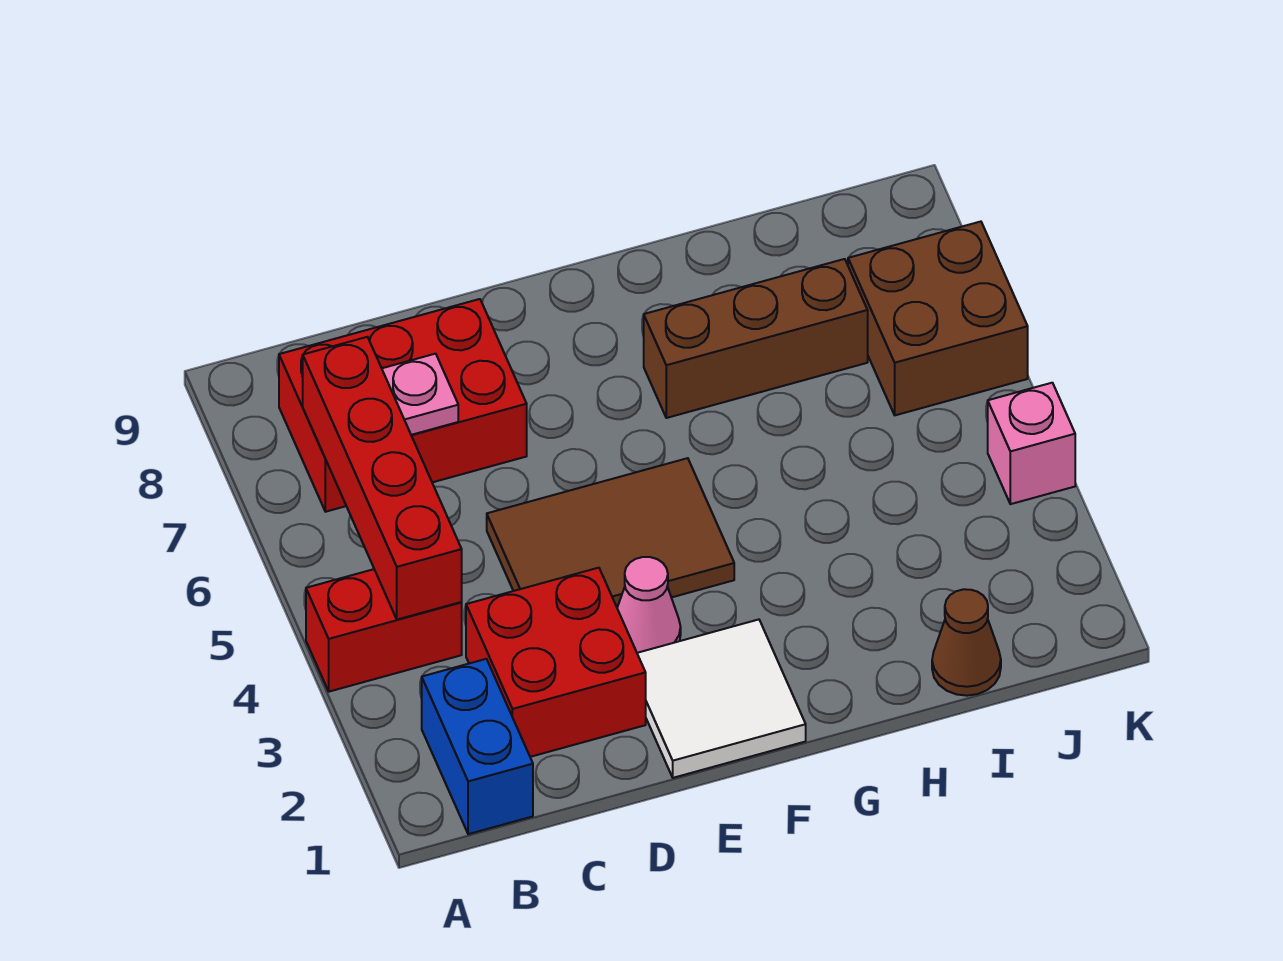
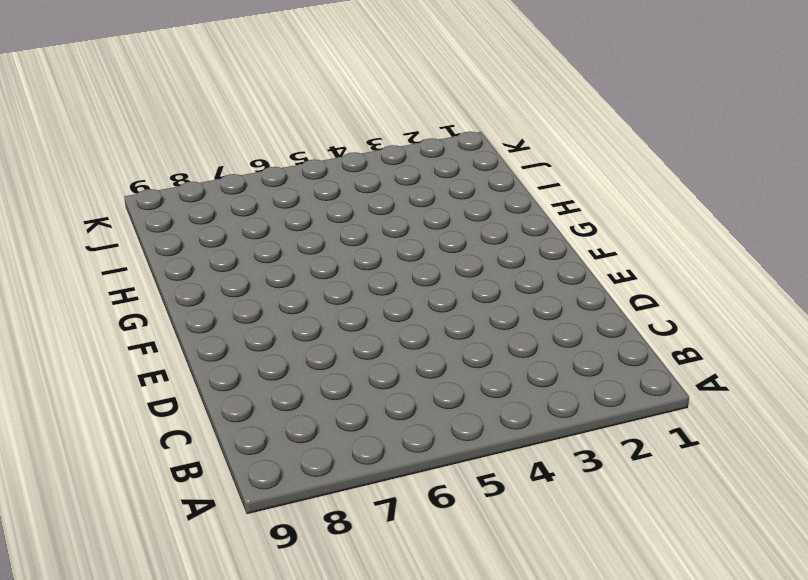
none -> red brick A4:B4 level 1
none -> blue brick B1:B2 level 1
none -> red brick B7:D8 level 1

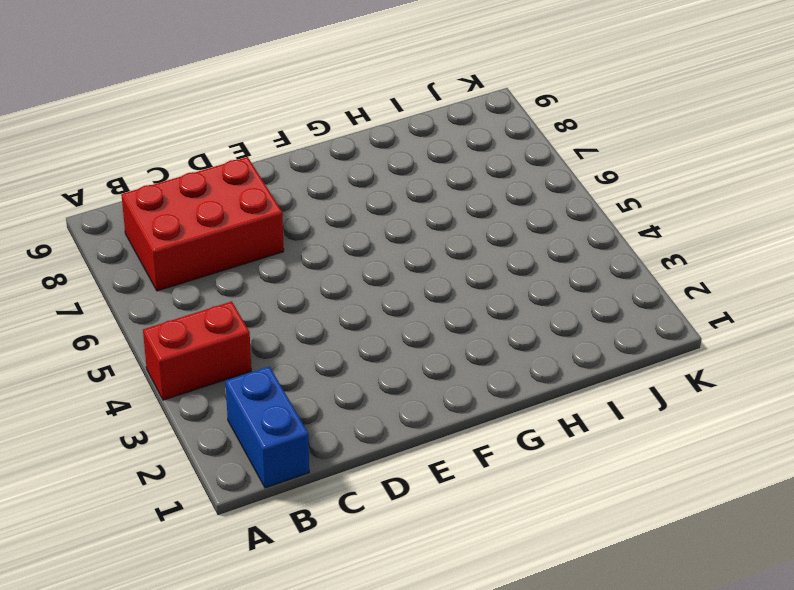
none -> red brick C2:D3 level 1
none -> brown tile D4:F5 level 1
none -> white tile E1:F2 level 1

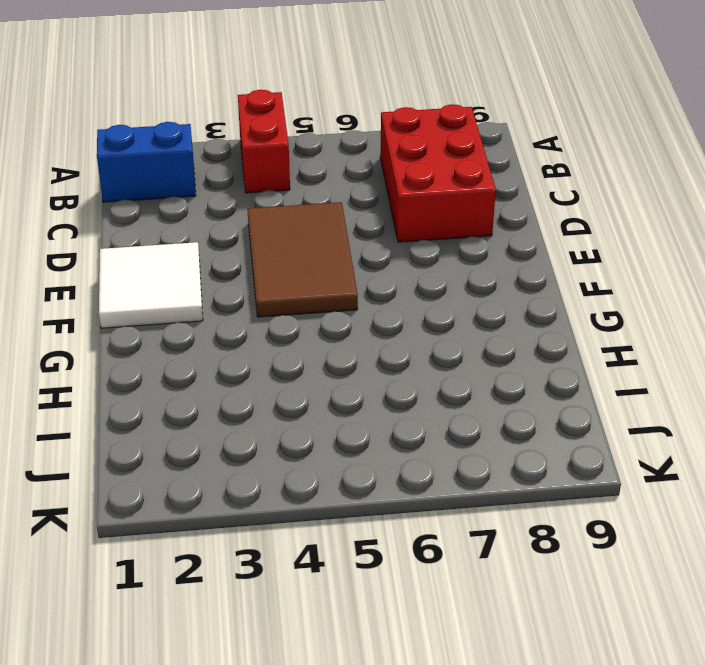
none -> red brick C2:D3 level 1
none -> pink cone E3 level 1
none -> brown brick G7:I7 level 1

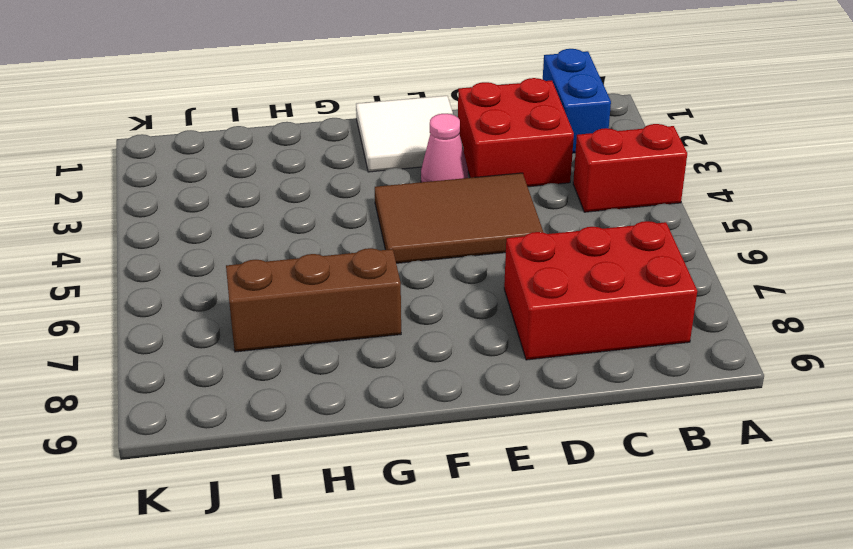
none -> brown cone I1 level 1
none -> brown brick J6:K7 level 1
none -> pink brick K4 level 1

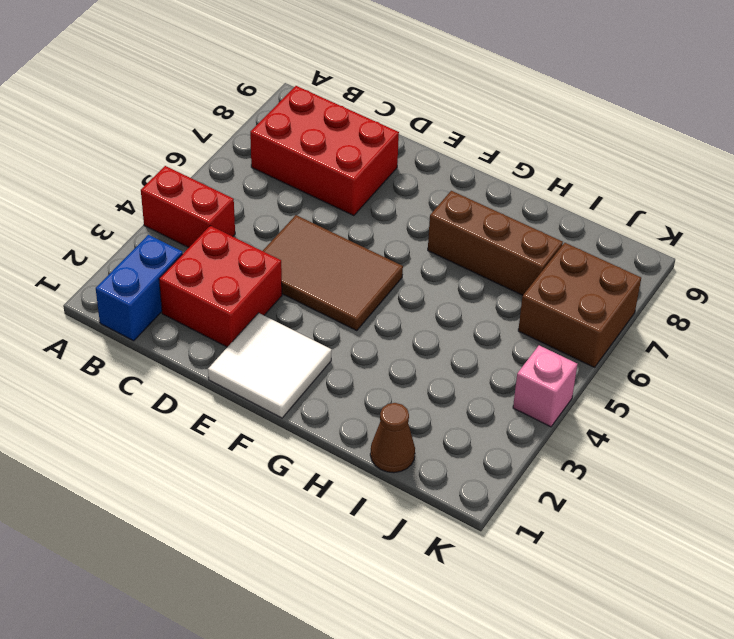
none -> pink cone E3 level 1
none -> red brick B4:B7 level 2
none -> pink plate C7 level 2

